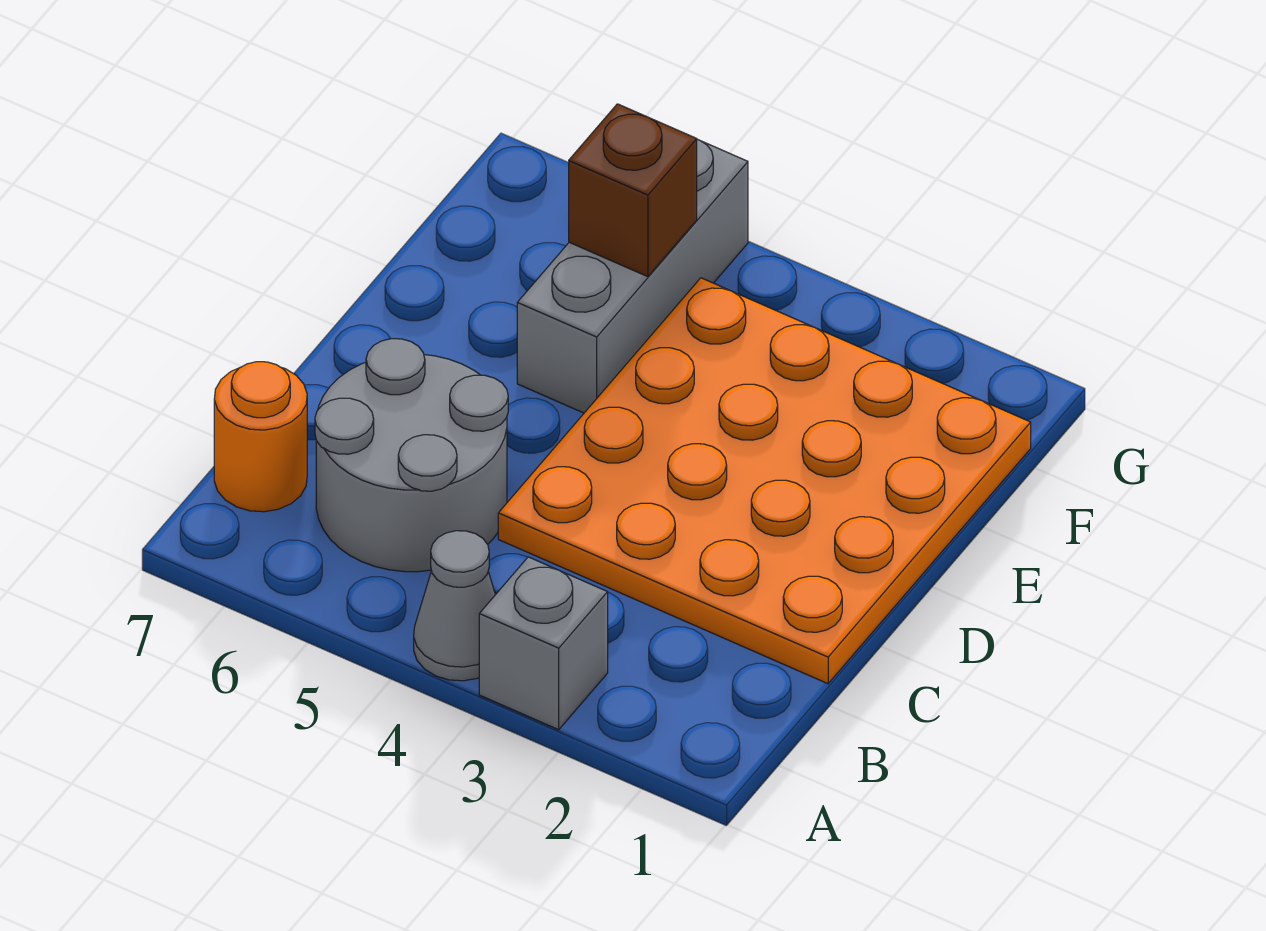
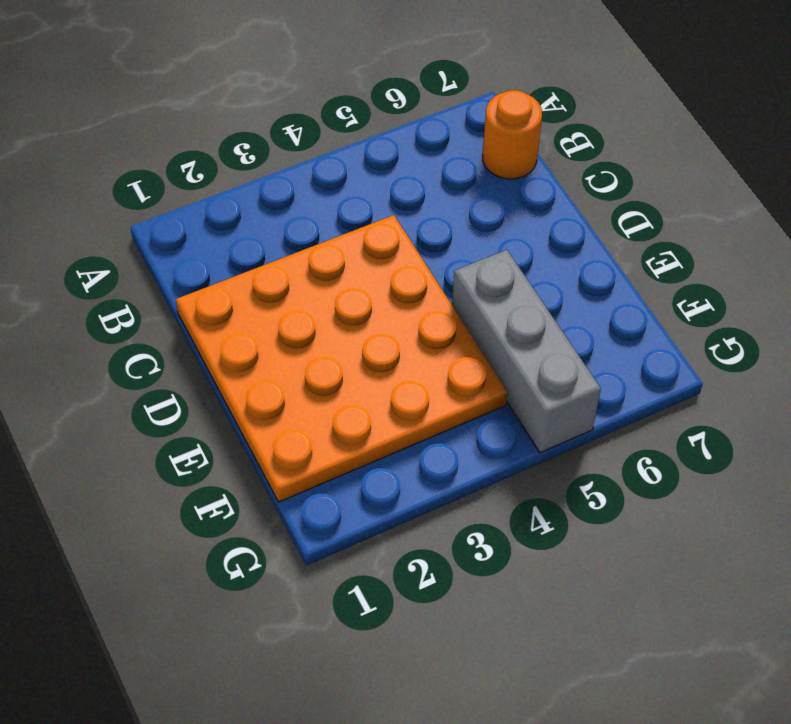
none -> grey brick A3 level 1
none -> grey cone A4 level 1

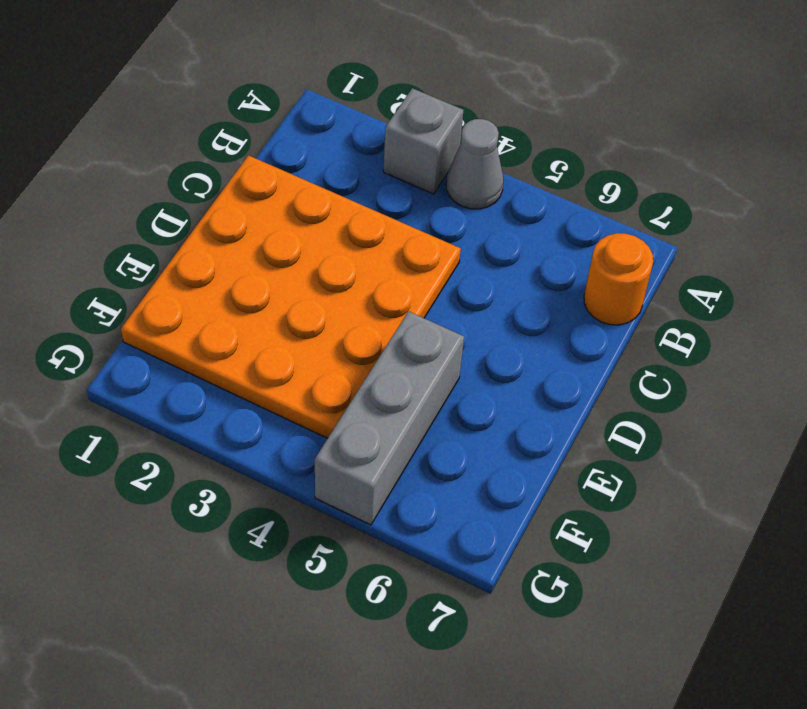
none -> grey round brick B5:C6 level 1
none -> brown brick F5 level 2

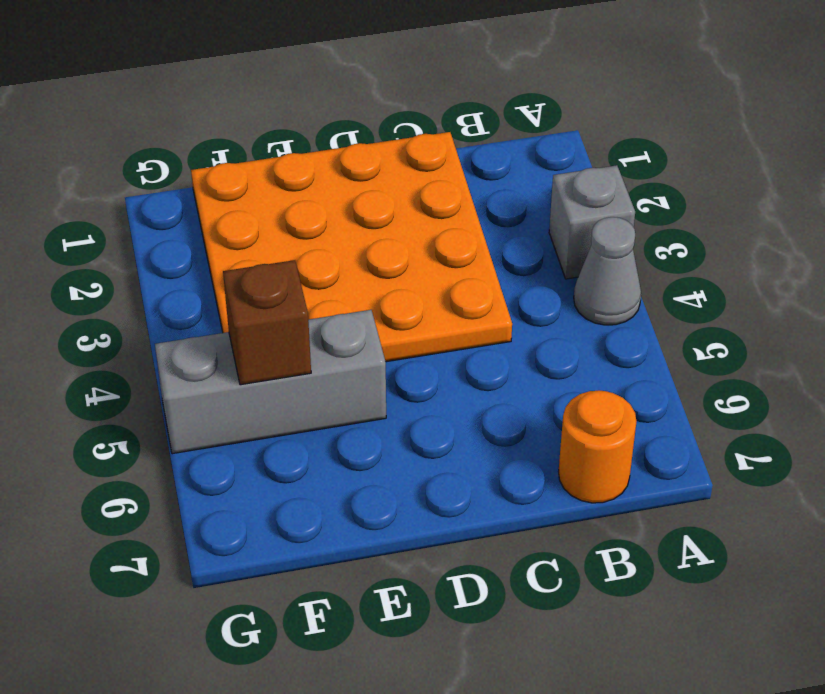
none -> grey round brick B5:C6 level 1

